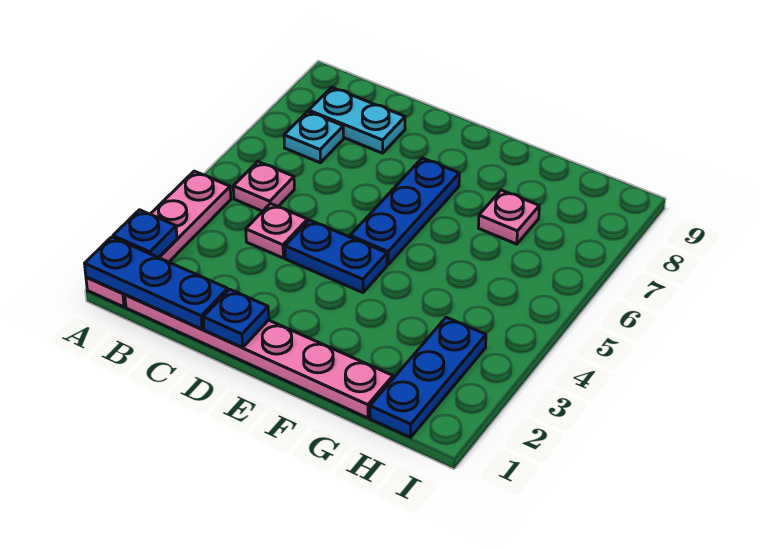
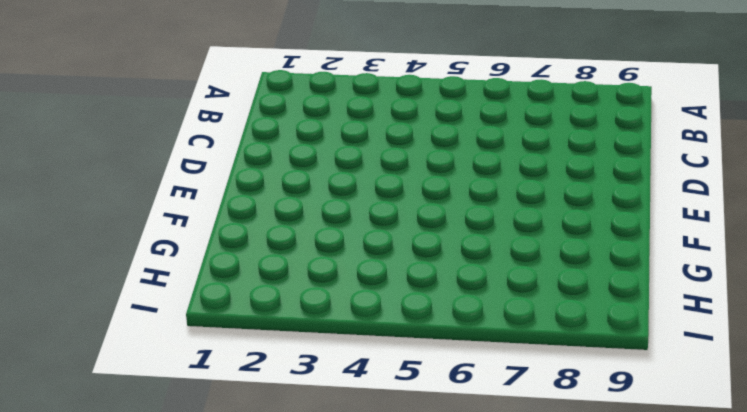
none -> pink plate A1:A4 level 1
none -> pink plate B1:G1 level 1
none -> pink plate B5 level 1

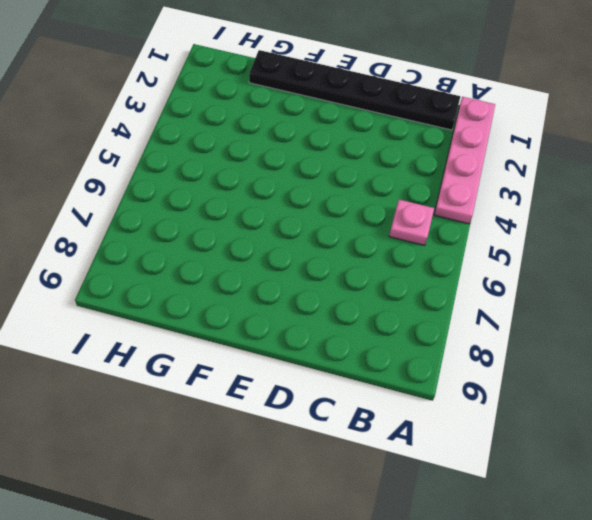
black plate B1:G1 level 1 -> pink plate B1:G1 level 1
none -> cyan plate B7 level 1
none -> cyan plate B8:C8 level 1
none -> pink plate C4 level 1

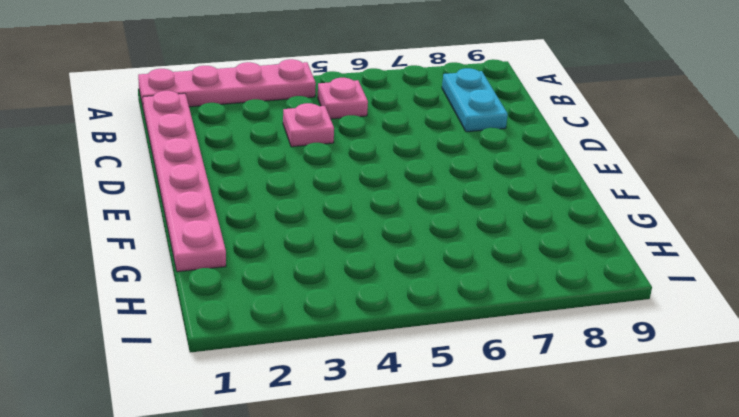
none -> cyan plate B7 level 1
none -> blue plate D4:E4 level 1
none -> blue plate E5:E7 level 1

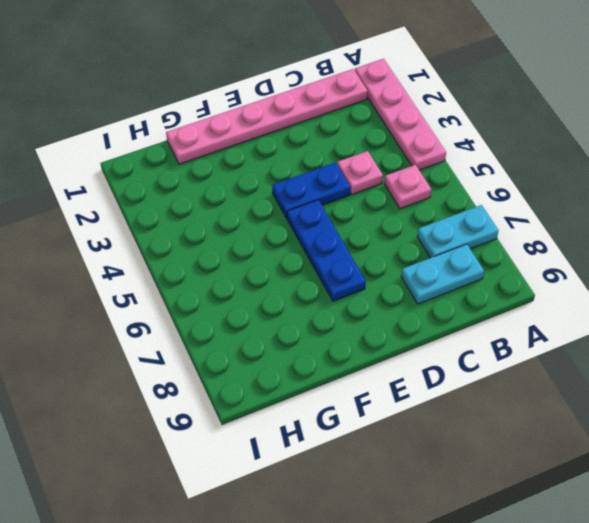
cyan plate A7:B7 level 1 -> cyan plate B7 level 1
none -> pink plate G7 level 1
none -> blue plate H1:H3 level 1
none -> blue plate A1:C1 level 2

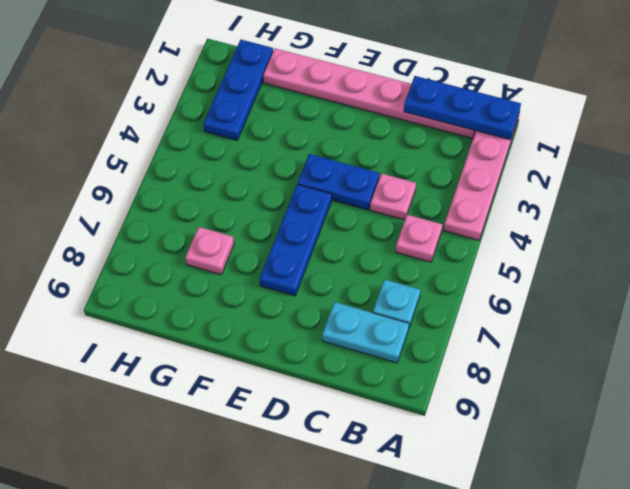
none -> blue plate A2 level 2
none -> blue plate D1 level 2

